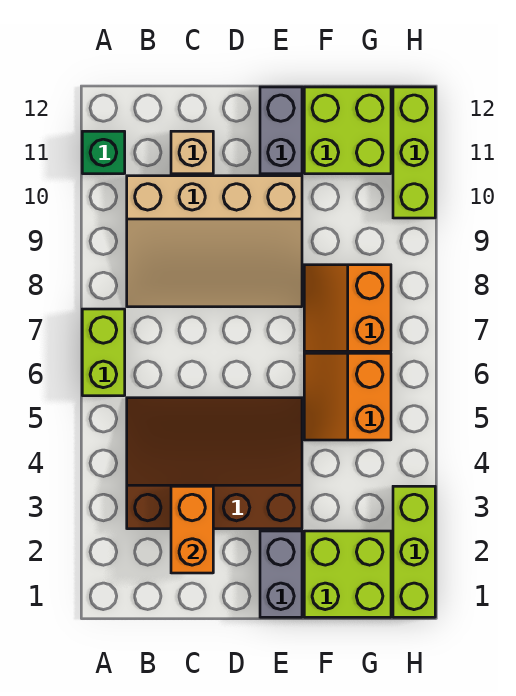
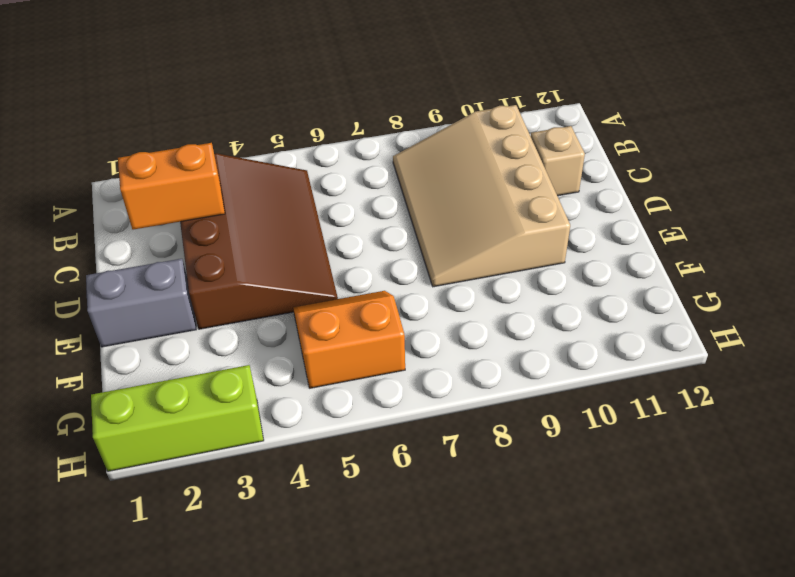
none -> lime brick A6:A7 level 1
none -> green brick A11 level 1
none -> grey brick E11:E12 level 1

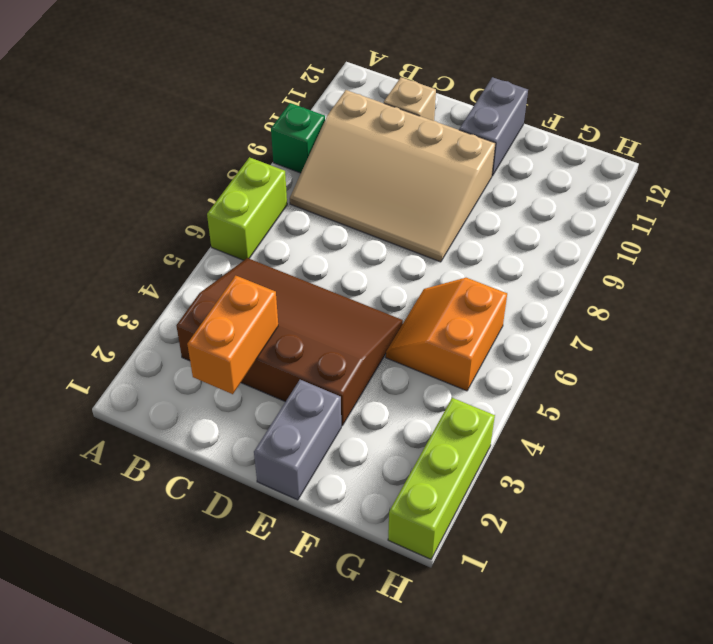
green brick A9 level 1 -> green brick A11 level 1
none -> lime brick F1:G2 level 1
none -> orange slope F7:G8 level 1 top G
none -> lime brick F11:G12 level 1

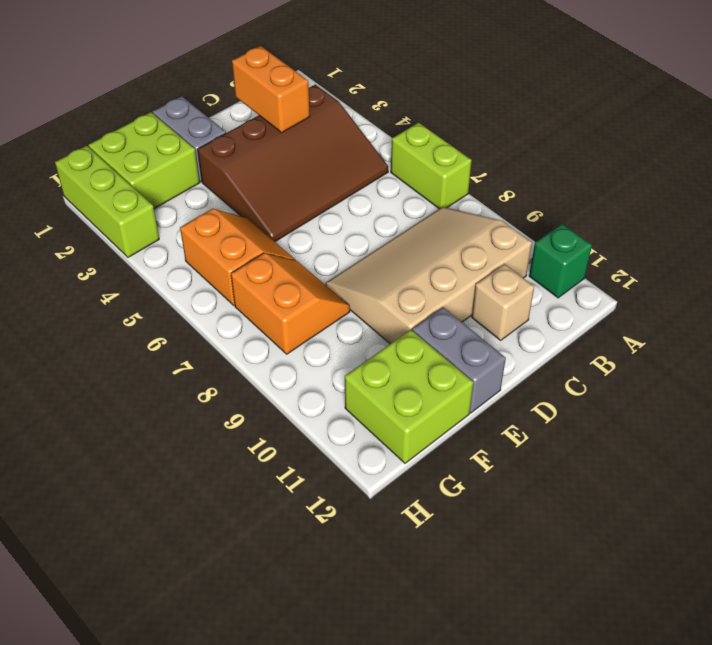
none -> lime brick H10:H12 level 1

